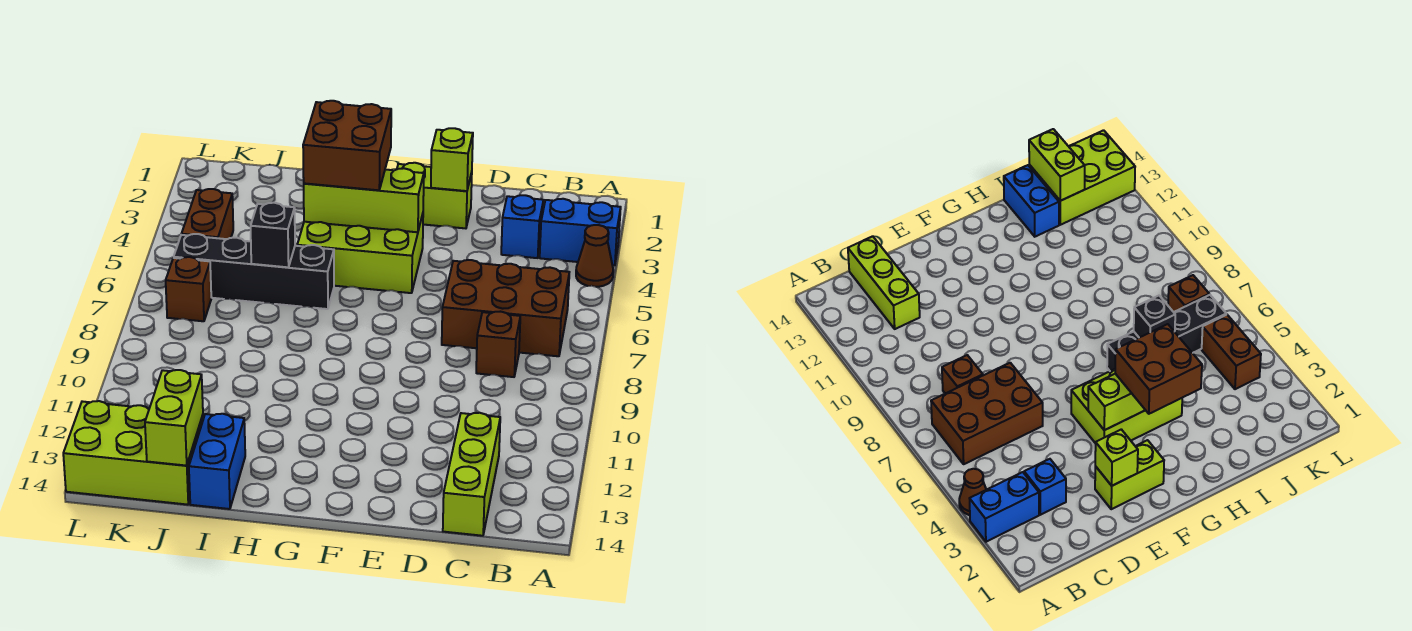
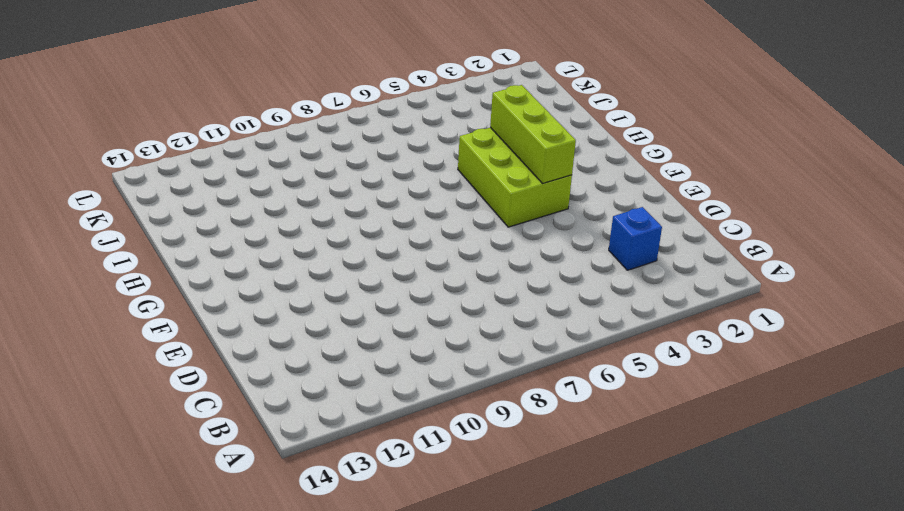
none -> blue brick A3:B3 level 1
none -> brown cone A4 level 1
none -> brown brick B6:D7 level 1

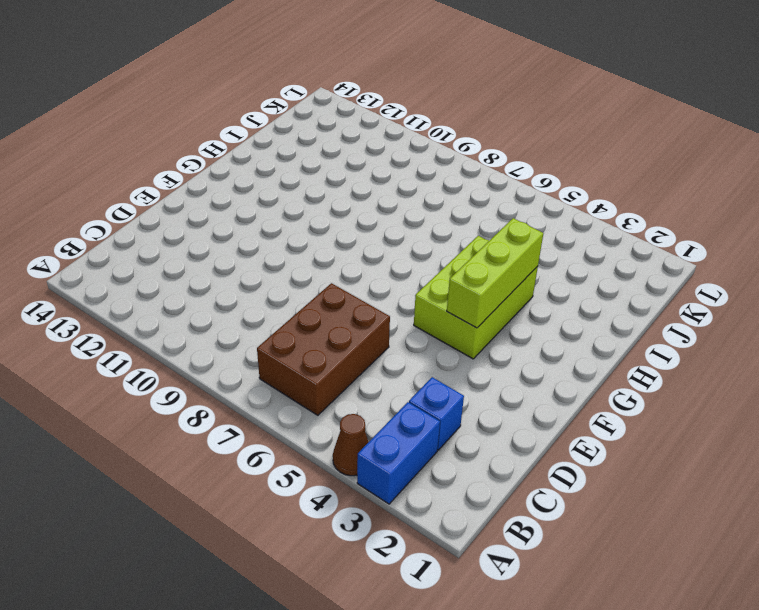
none -> brown brick C8 level 1
none -> lime brick C12:C14 level 1
none -> lime brick E2:F2 level 1

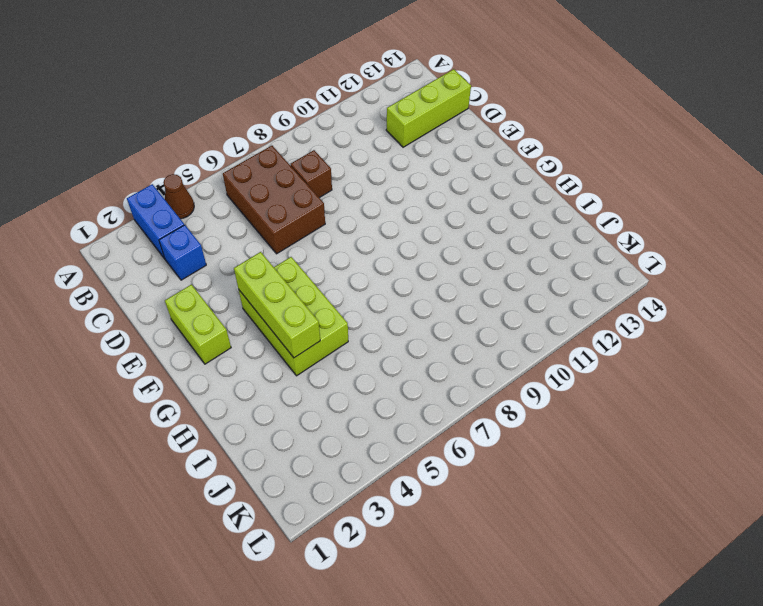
none -> black brick H6:K6 level 1
none -> blue brick I13:I14 level 1
none -> lime brick J13:L14 level 1

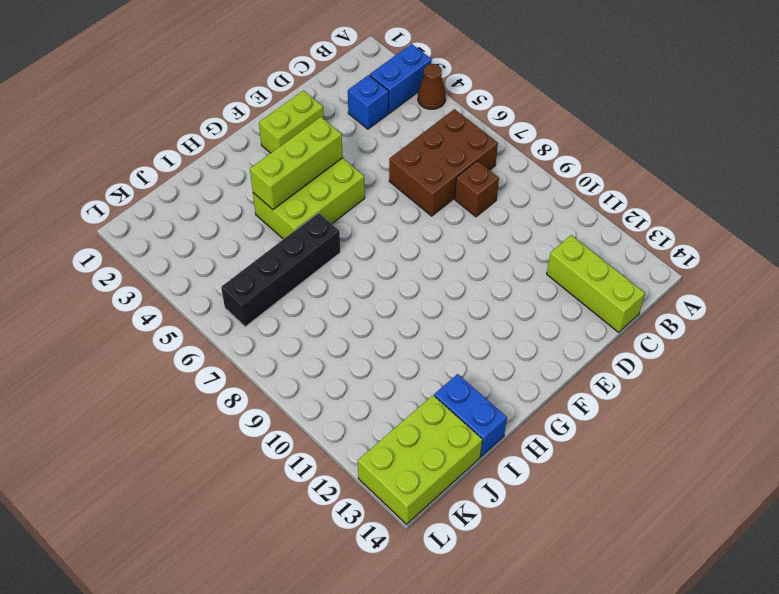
none -> brown brick K4:K5 level 1
none -> brown brick K7 level 1
none -> lime brick E2 level 2

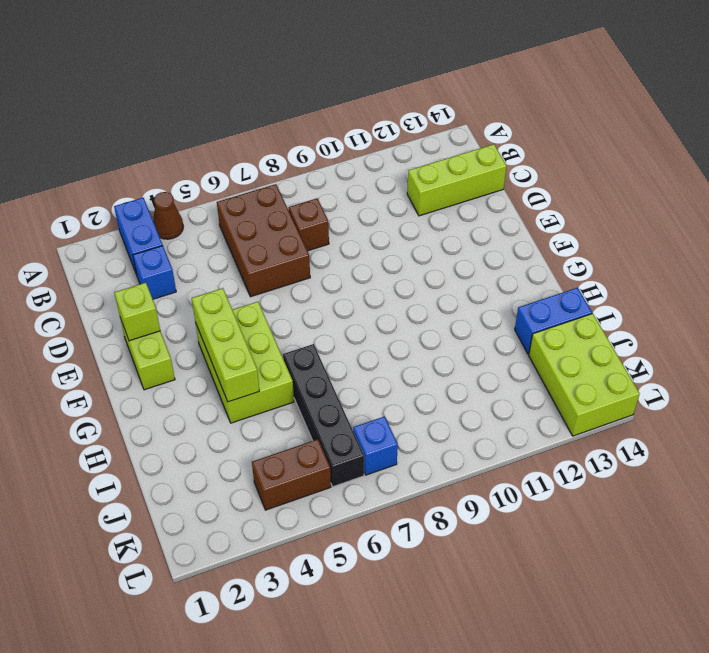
blue brick K7 level 1 -> brown brick K7 level 1
none -> black brick I6 level 2
none -> lime brick J13:J14 level 2
none -> brown brick G3:H4 level 3

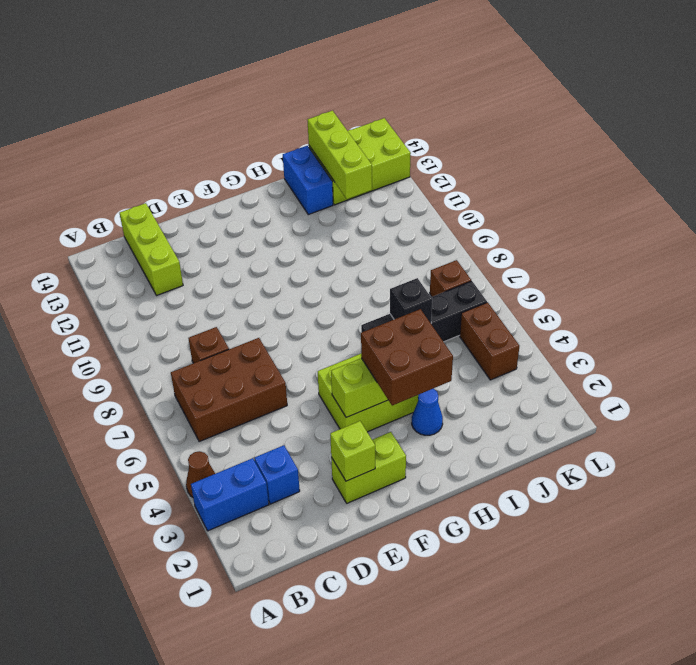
blue cone H3 level 1 -> none
lime brick J12:J14 level 2 -> lime brick J13:J14 level 2

